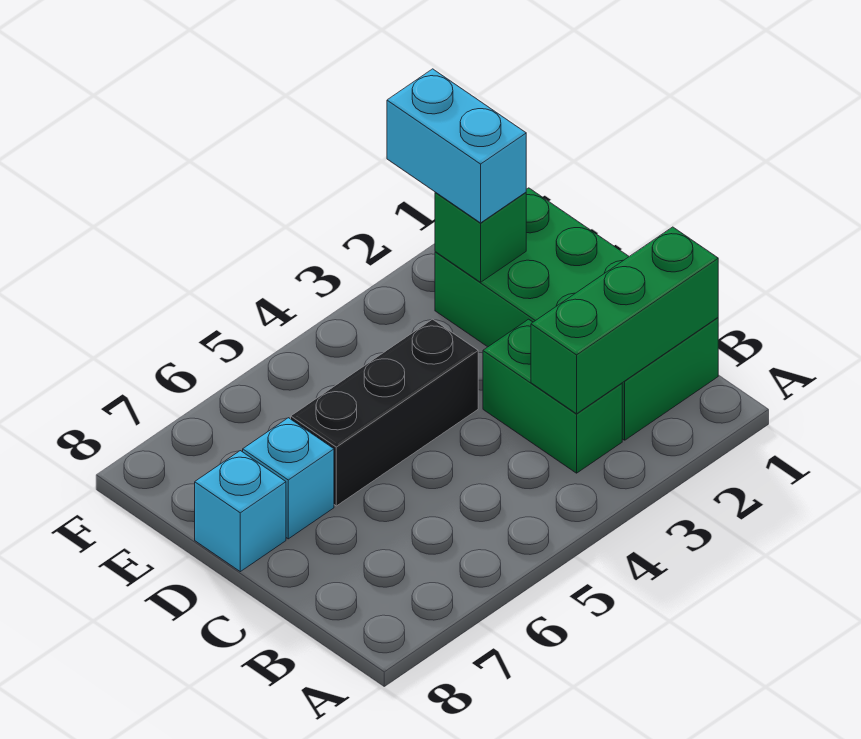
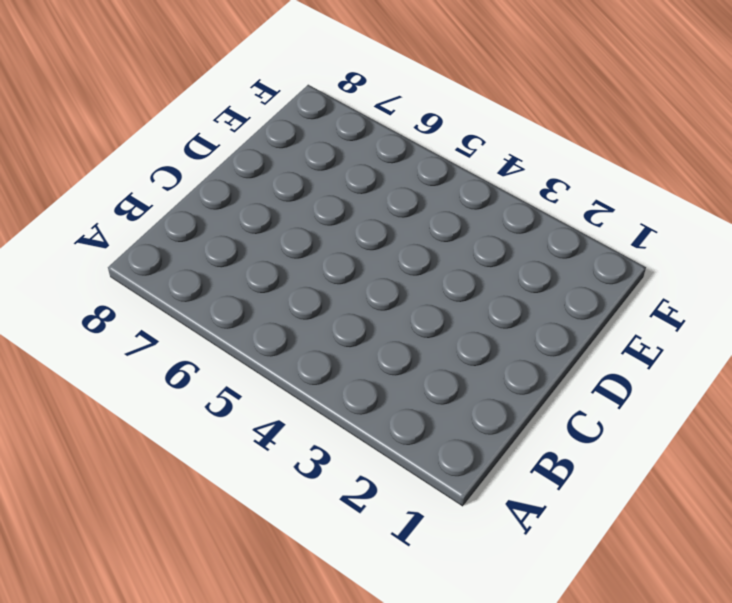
none -> green brick B1:E2 level 1
none -> green brick B3:C3 level 1

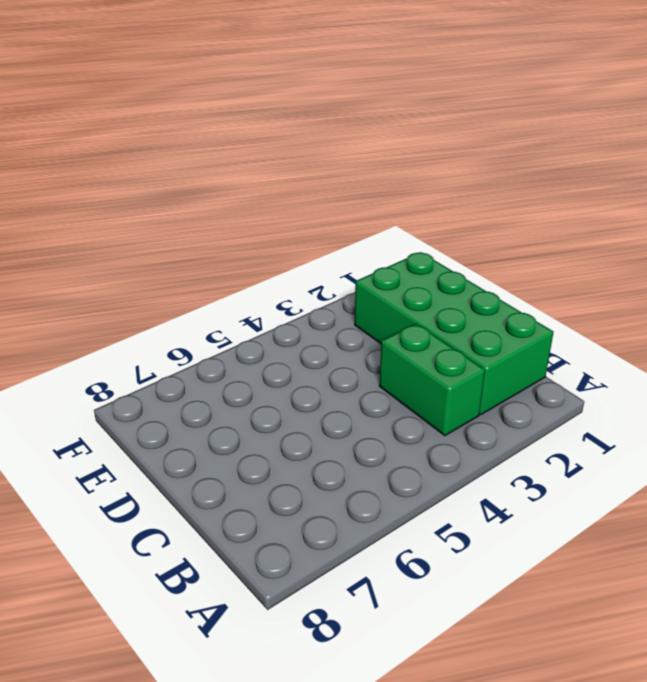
none -> black brick D4:D6 level 1
none -> cyan brick D7 level 1

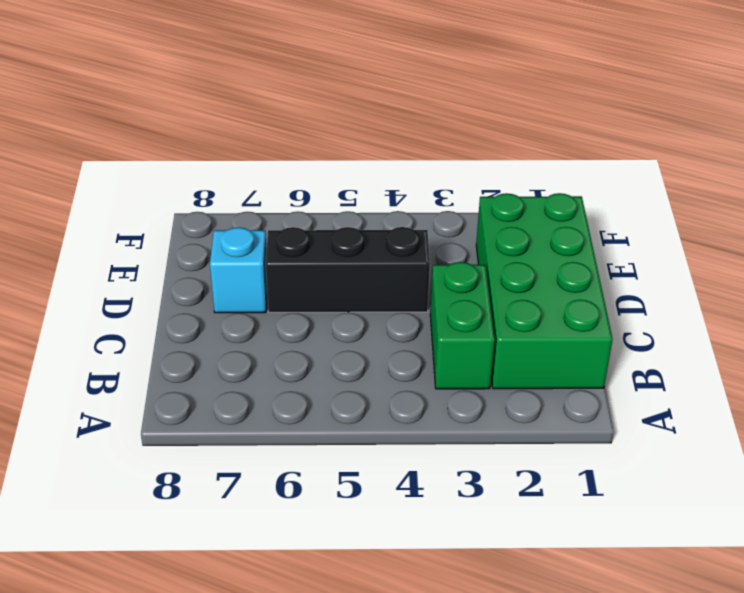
none -> cyan brick D8 level 1
none -> green brick B1:B3 level 2

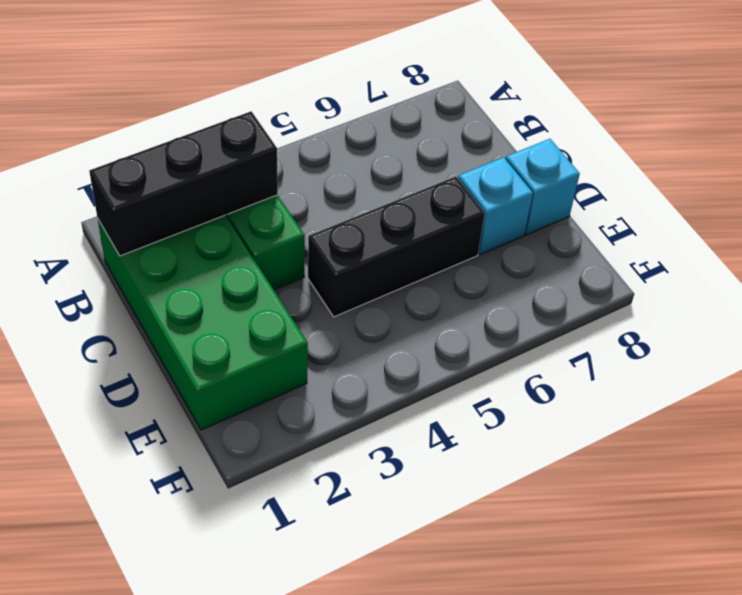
black brick B1:B3 level 2 -> green brick B1:B3 level 2
none -> green brick E2 level 2
none -> cyan brick E2:F2 level 3

